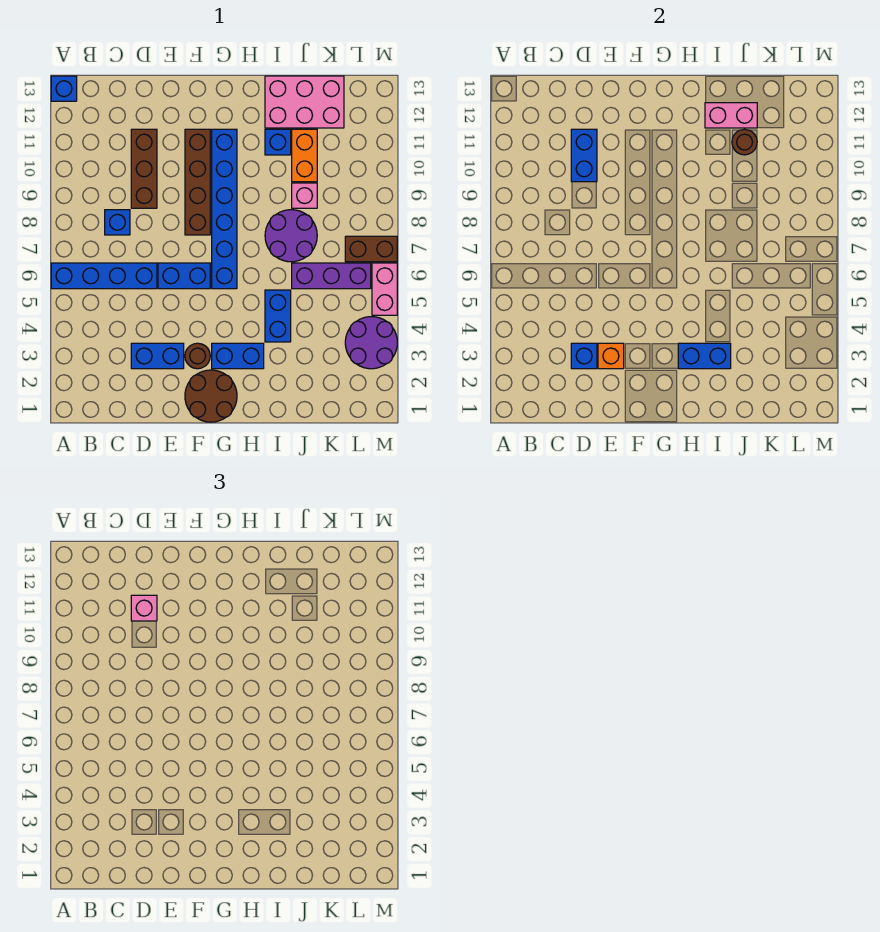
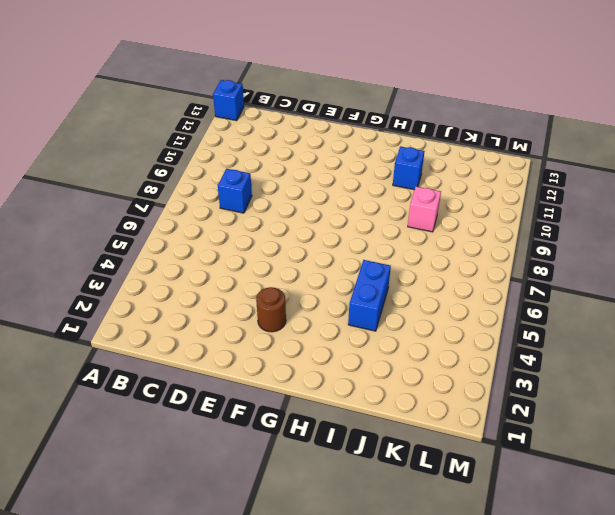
none -> blue brick A6:D6 level 1
none -> blue brick D3:E3 level 1
none -> brown brick D9:D11 level 1

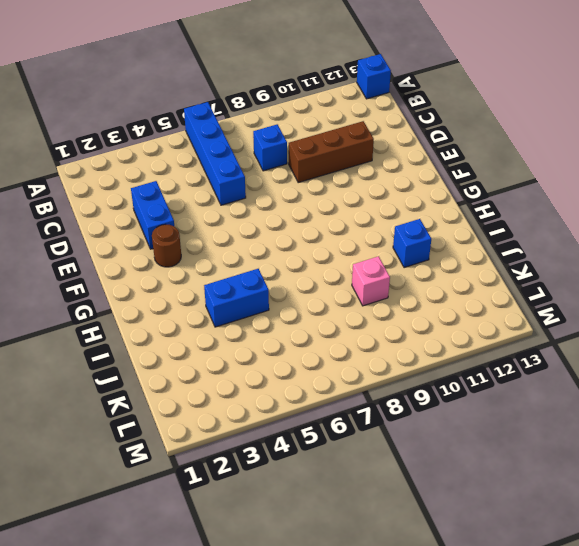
none -> blue brick E6:F6 level 1
none -> brown round brick F1:G2 level 1
none -> brown brick F8:F11 level 1

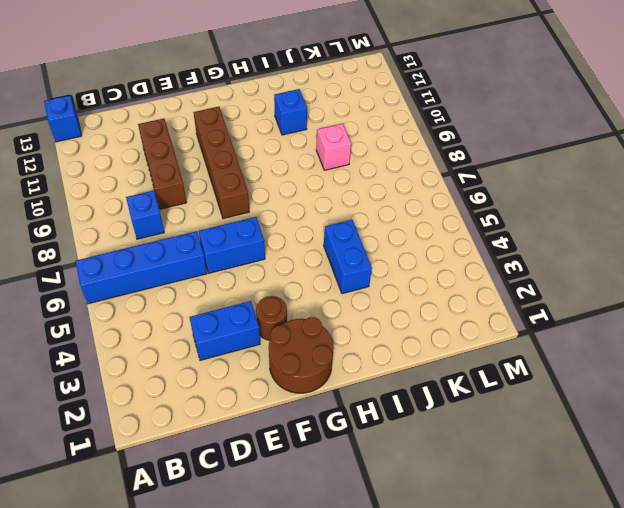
none -> blue brick G3:H3 level 1
none -> blue brick G6:G11 level 1
none -> purple round brick I7:J8 level 1

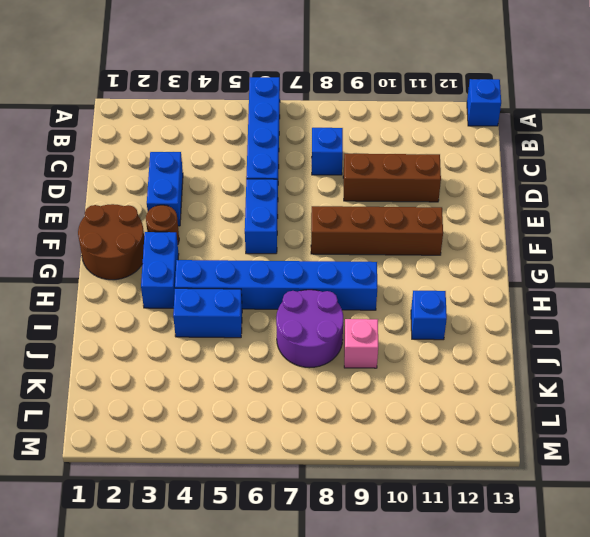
blue brick H4:H9 level 1 -> blue brick G6:G11 level 1
none -> pink brick I12:K13 level 1
none -> purple brick J6:L6 level 1
none -> orange brick J10:J11 level 1

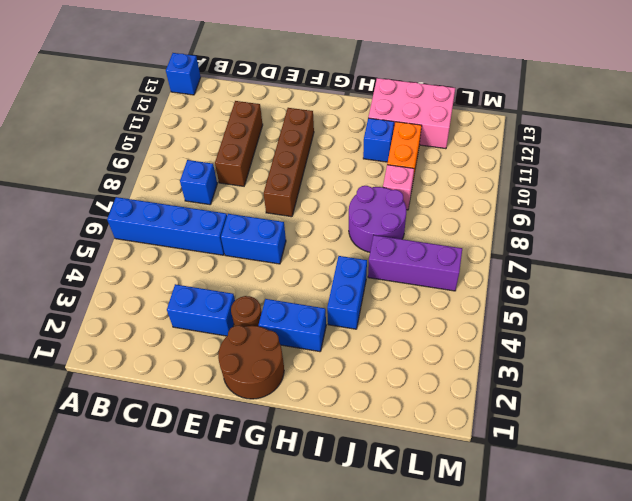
none -> blue brick G6:G11 level 1
none -> purple round brick L3:M4 level 1
none -> brown brick L7:M7 level 1

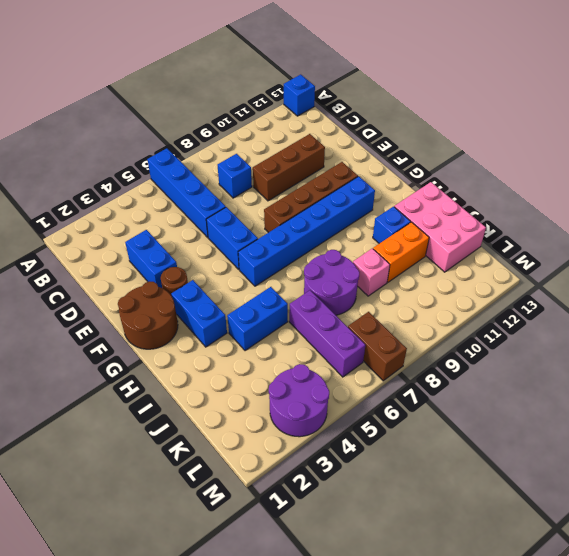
none -> pink brick M5:M6 level 1
none -> blue brick D3 level 2
none -> blue brick D10:D11 level 2

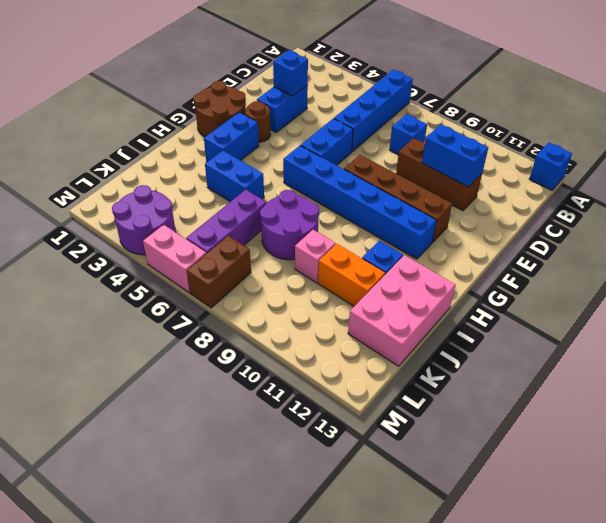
none -> orange brick E3 level 2
none -> blue brick H3:I3 level 2
none -> pink brick I12:J12 level 2

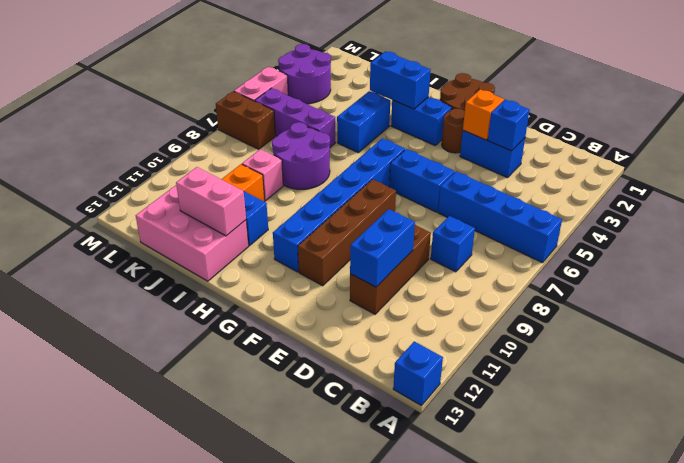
none -> brown round brick J11 level 2
none -> pink brick D11 level 3

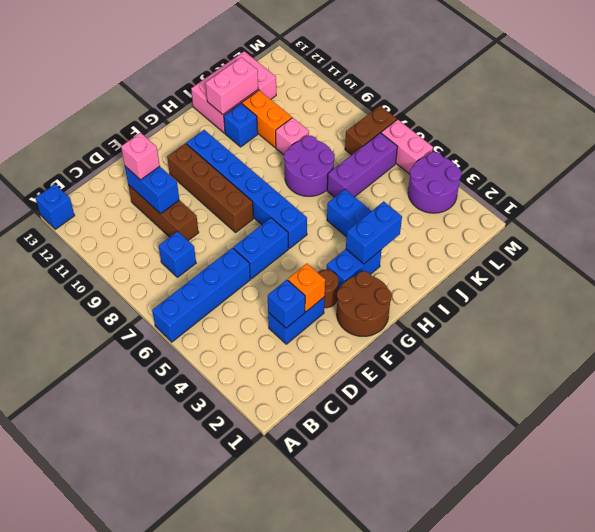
none -> brown round brick J11 level 2

